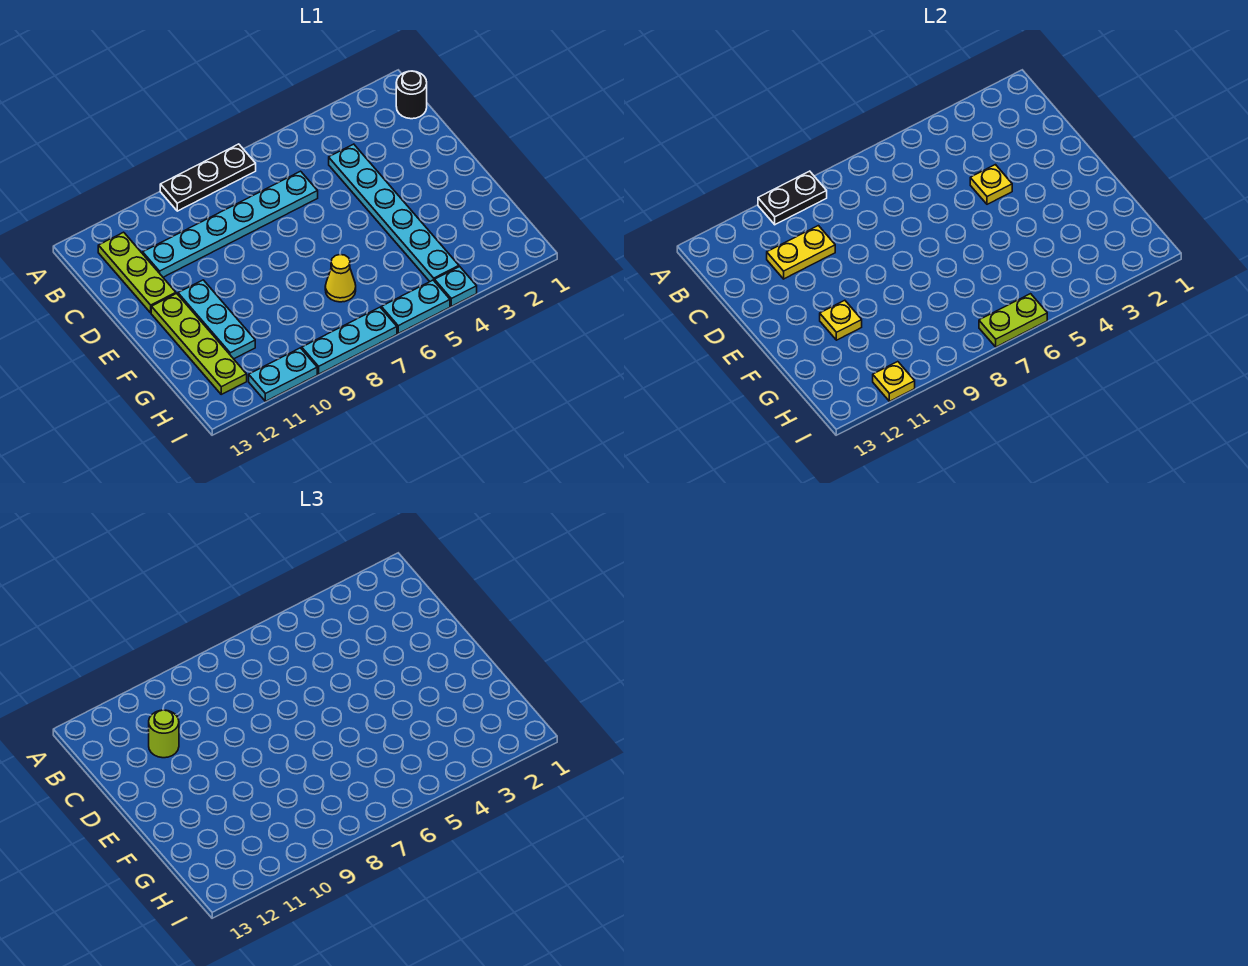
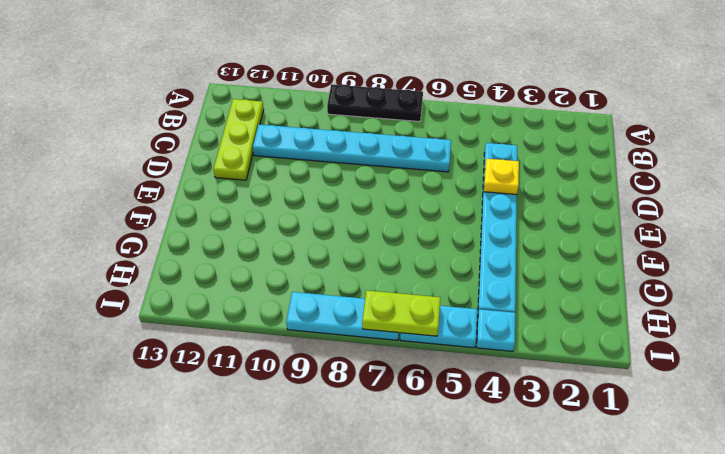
none -> black round brick B1 level 1
none -> cyan plate E11:G11 level 1
none -> lime plate E12:H12 level 1

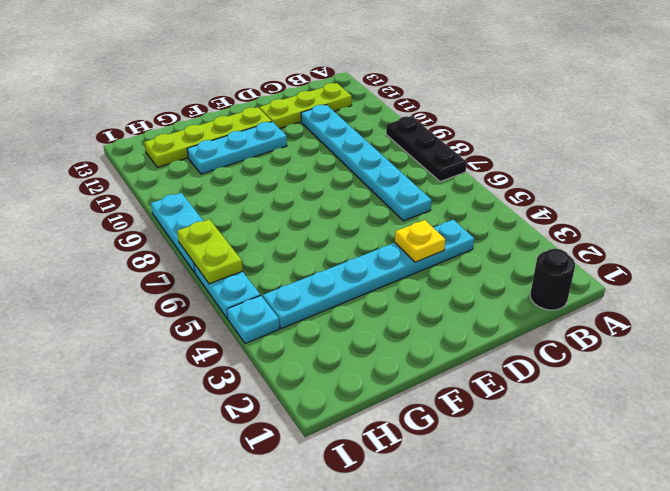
none -> yellow cone G7 level 1
none -> cyan plate I10:I11 level 1
none -> black plate A9:A10 level 2

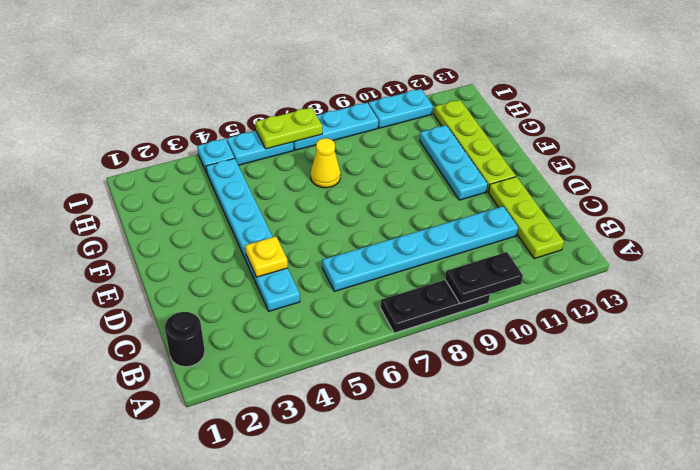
none -> yellow plate C10:C11 level 2
none -> yellow plate F11 level 2
none -> yellow plate I11 level 2

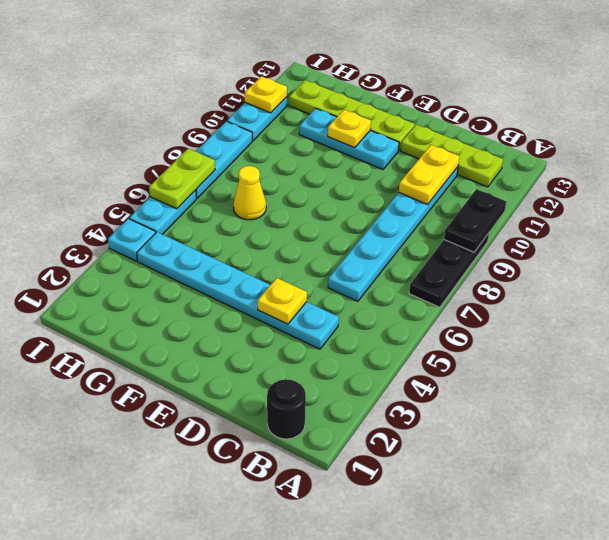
none -> lime round brick C11 level 3

